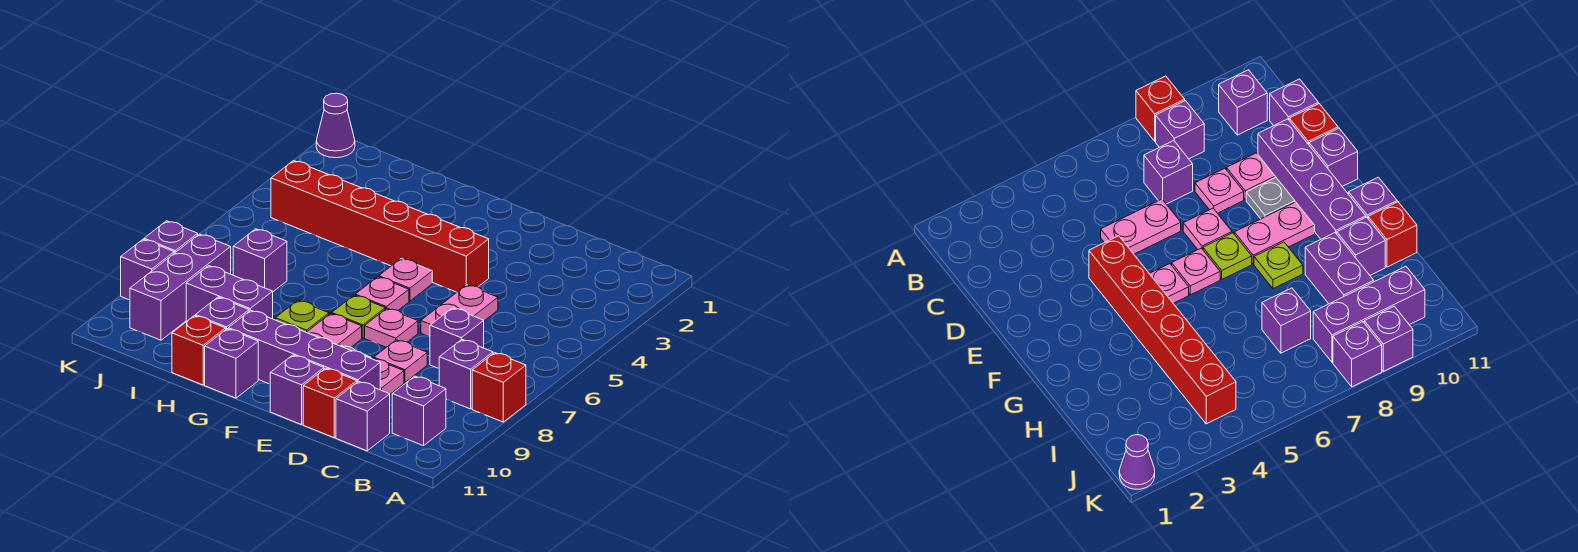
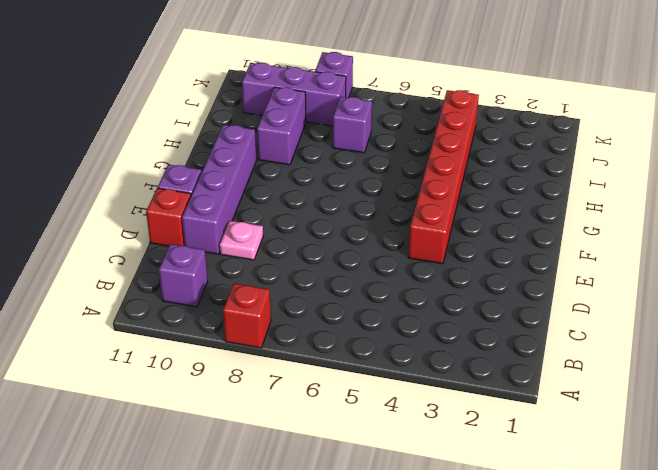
none -> purple brick B8 level 1
none -> purple brick C7 level 1
none -> purple brick C11 level 1

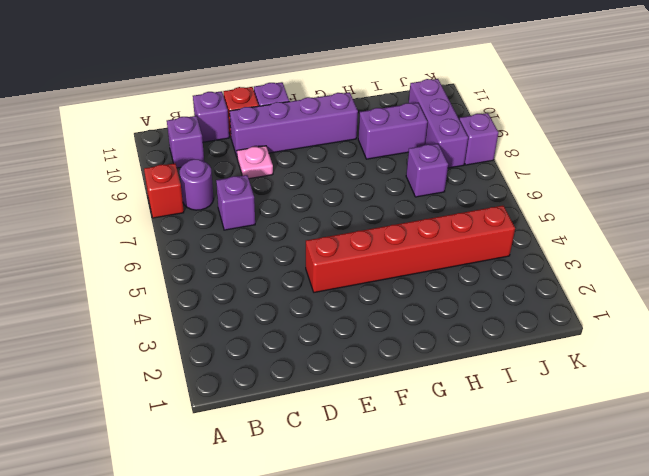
purple round brick B8 level 1 -> purple brick B8 level 1
none -> pink plate D5:D6 level 1
none -> pink plate D8 level 1
none -> pink plate E7 level 1

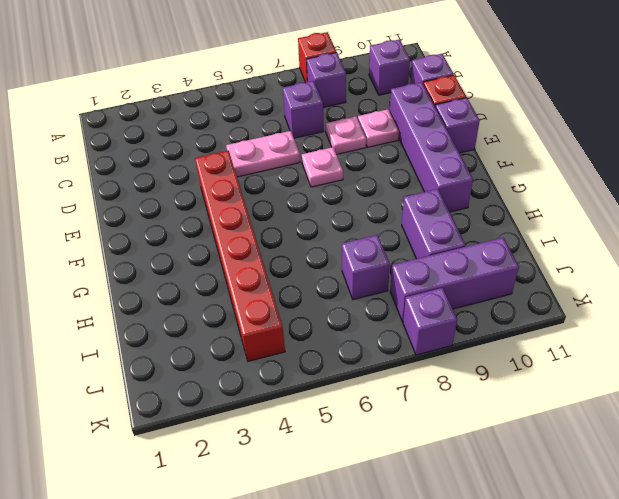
none -> grey plate E9 level 1
none -> pink plate F5 level 1
none -> pink plate F6 level 1

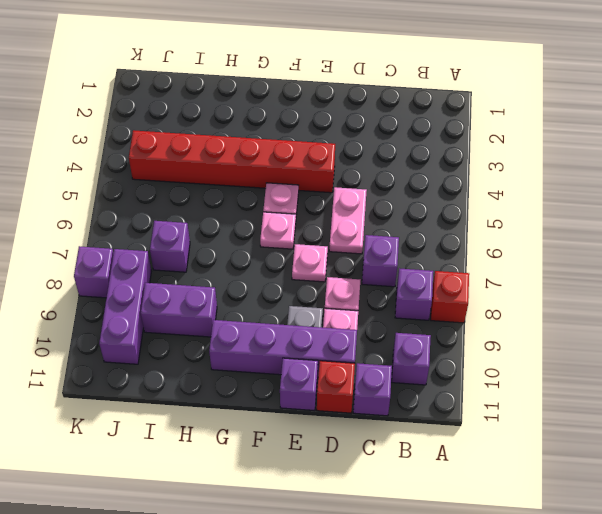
none -> lime plate F7 level 1
none -> pink plate F8:F9 level 1
none -> lime plate G8 level 1

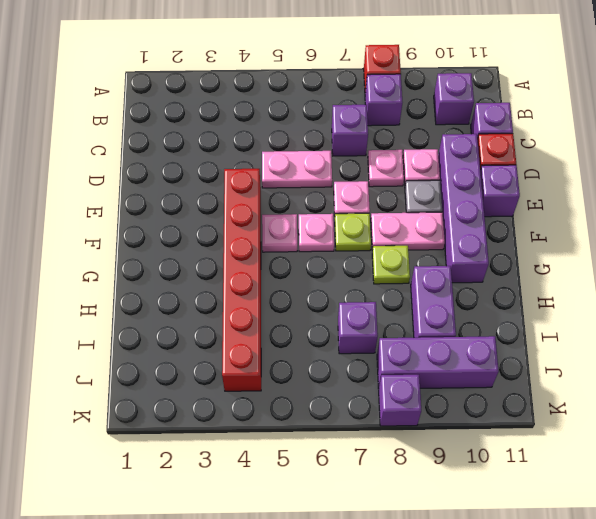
none -> purple brick G11 level 1
none -> purple brick H10 level 1
none -> red brick H11 level 1

